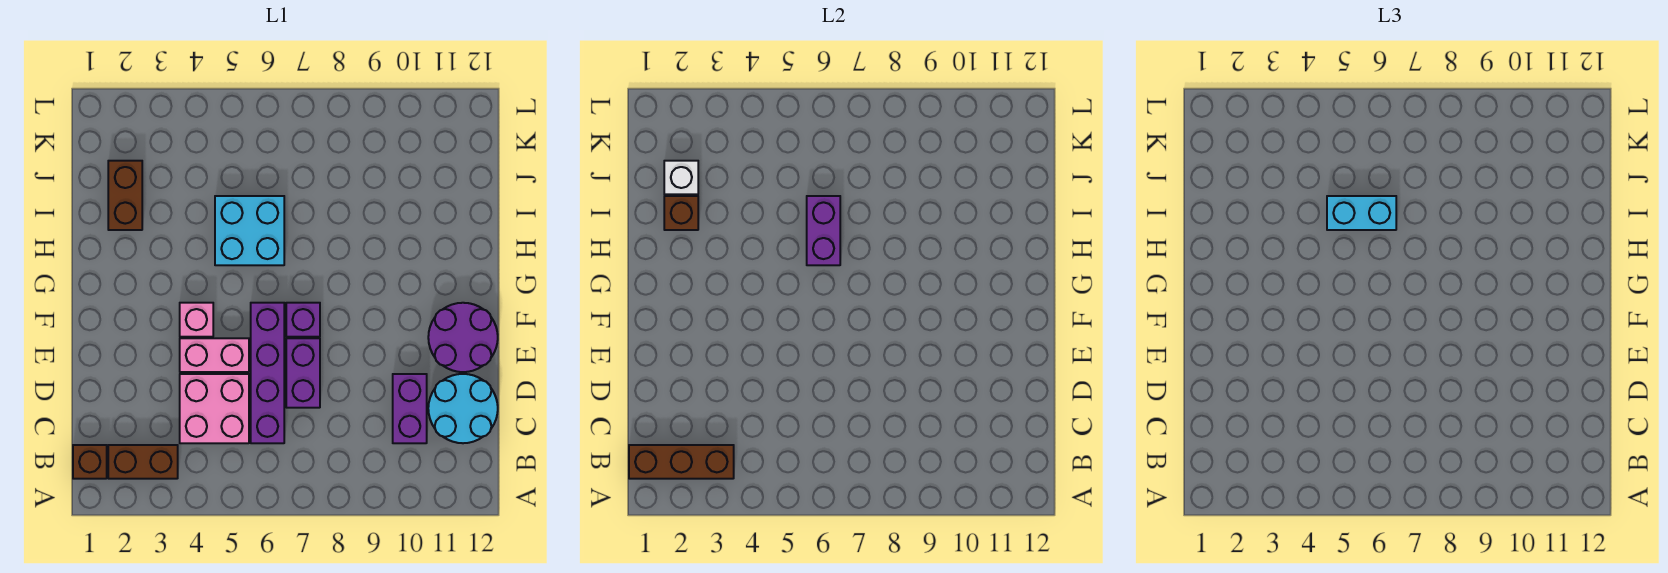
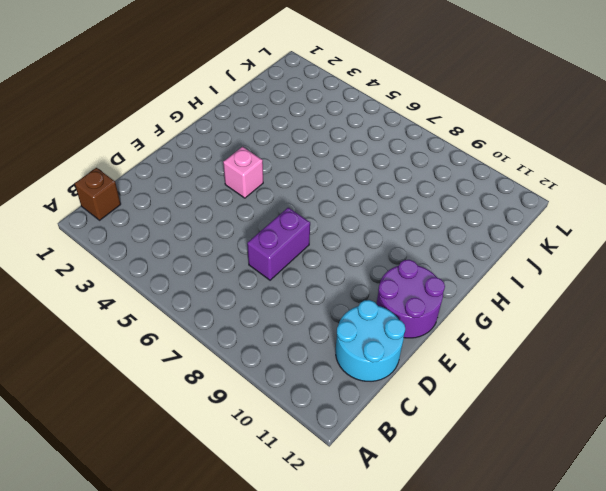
none -> brown brick B2:B3 level 1
none -> pink brick C4:D5 level 1
none -> purple brick C6:F6 level 1

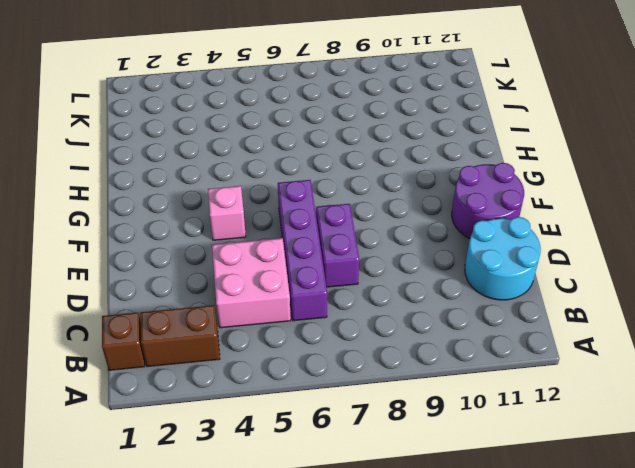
none -> purple brick C10:D10 level 1
none -> pink brick E4:E5 level 1
none -> purple brick F7 level 1

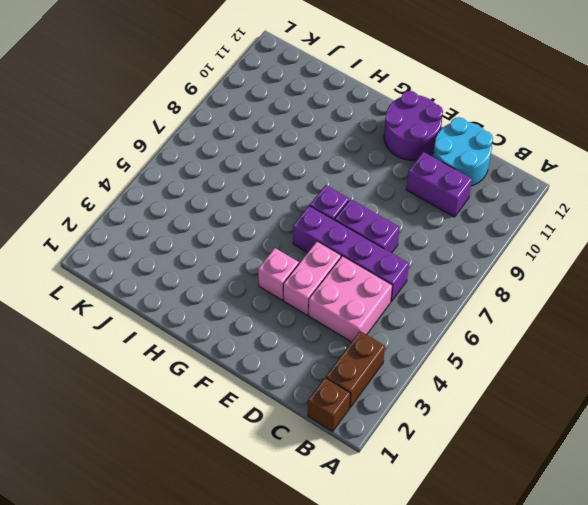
none -> cyan brick H5:I6 level 1
none -> brown brick I2:J2 level 1
none -> brown brick B1:B3 level 2

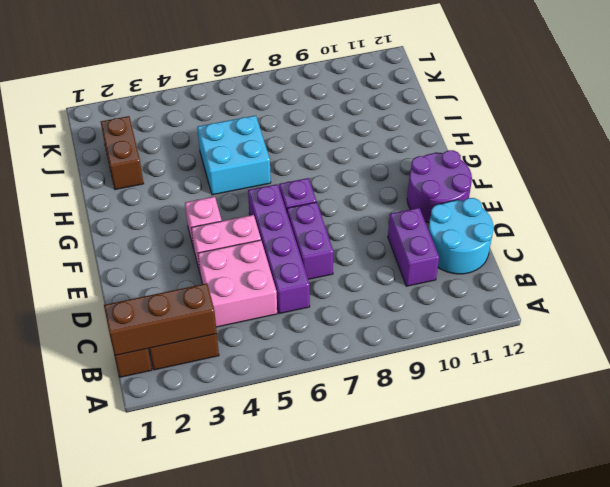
none -> purple brick H6:I6 level 2
none -> brown brick I2 level 2
none -> white brick J2 level 2

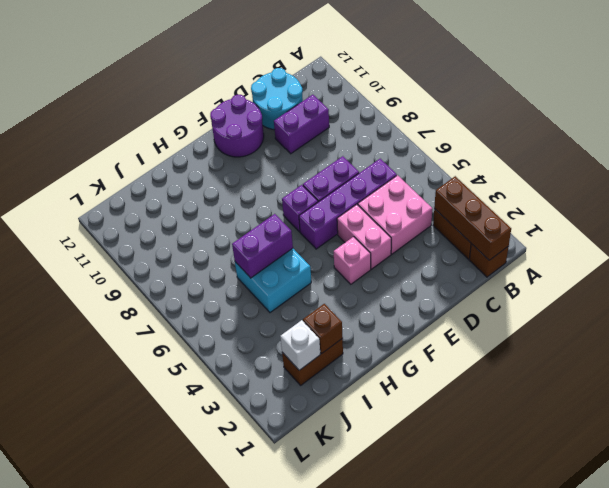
none -> cyan brick I5:I6 level 3

